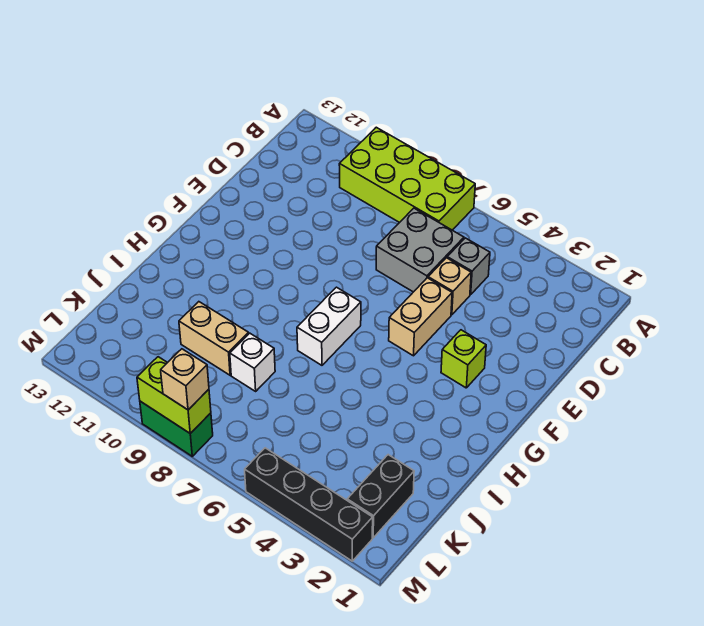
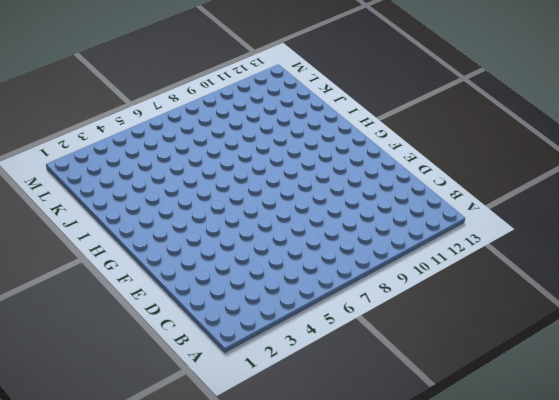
none -> lime brick A7:B10 level 1
none -> grey brick C5 level 1
none -> grey brick C6:D7 level 1

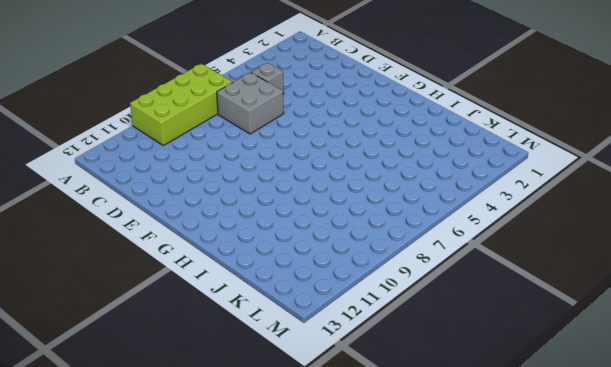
none -> tan brick D5 level 1
none -> tan brick E5:F5 level 1
none -> lime brick F3 level 1

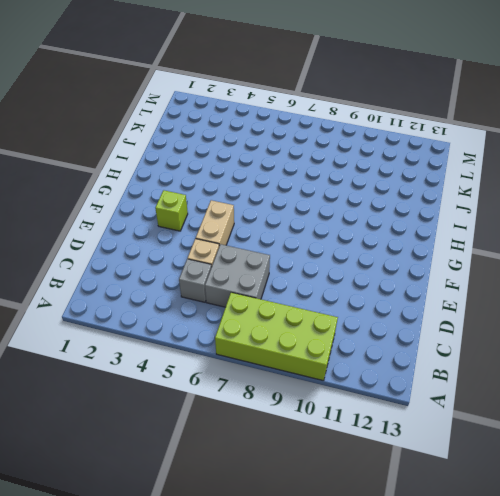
none -> white brick G7:H7 level 1
none -> white brick J8 level 1
none -> tan brick J9:J10 level 1

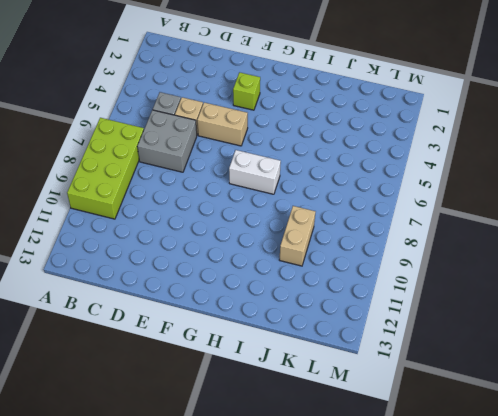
none -> white brick J8 level 1
none -> black brick K2:L2 level 1
none -> black brick M2:M5 level 1

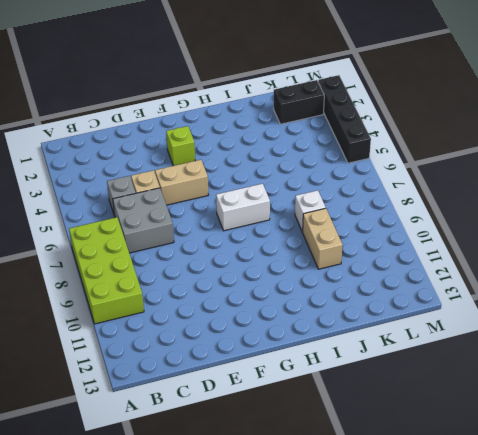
none -> green brick M8:M9 level 1
none -> lime brick M8:M9 level 2
none -> tan brick M8 level 3

